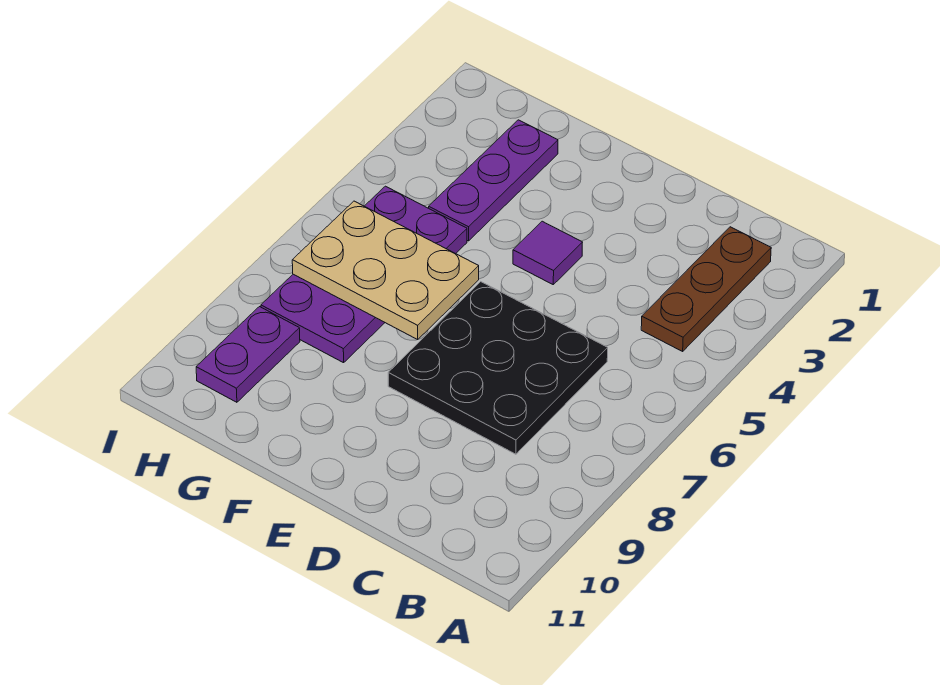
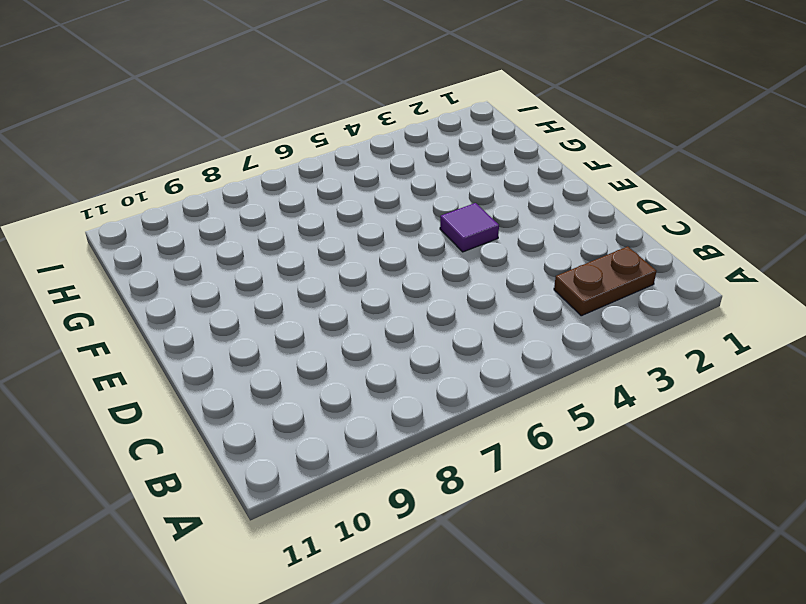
brown plate B2:B3 level 1 -> brown plate B2:B4 level 1
none -> black plate C6:E8 level 1
none -> purple plate G2:G4 level 1

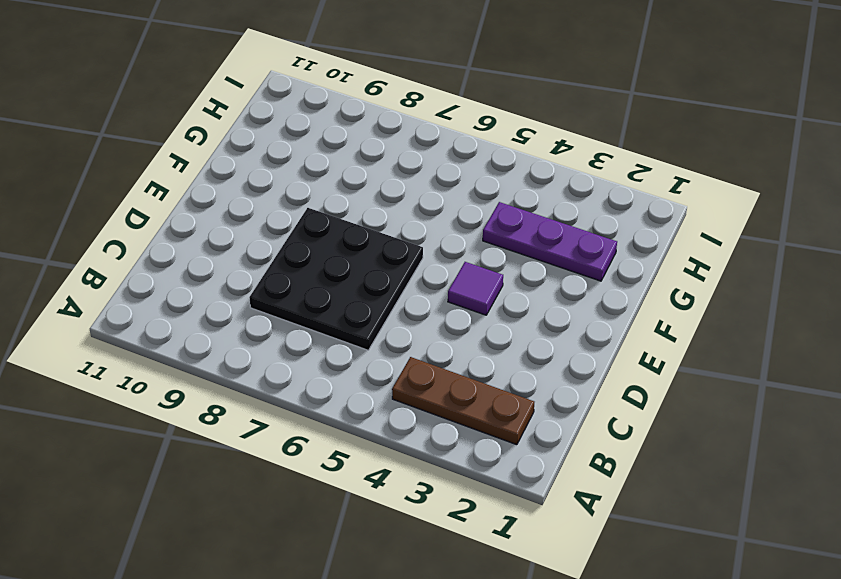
none -> purple plate G5:H8 level 1
none -> purple plate H9:H10 level 1

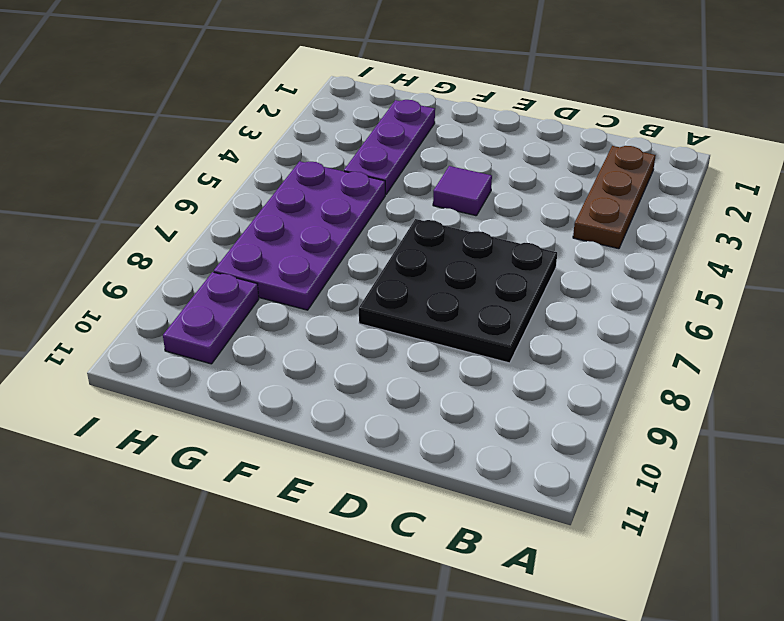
none -> tan plate F6:H7 level 2

